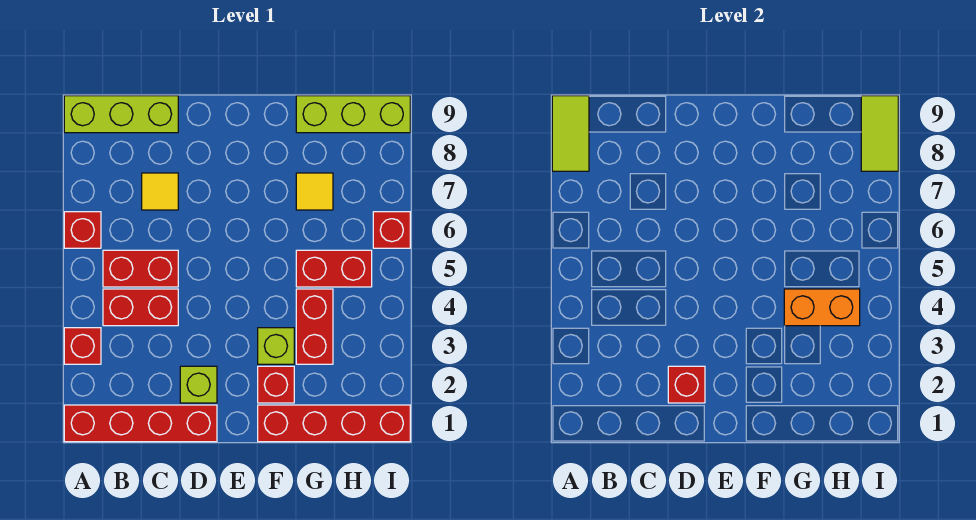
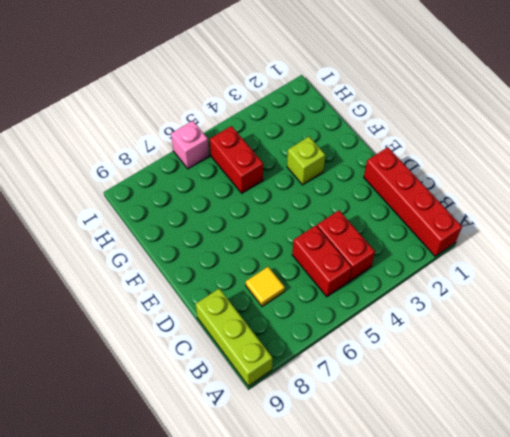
pink brick I6 level 1 -> red brick I6 level 1
none -> red brick A3 level 1
none -> red brick A6 level 1
none -> lime brick D2 level 1

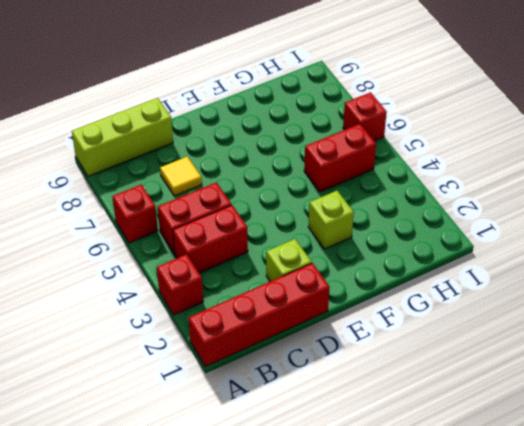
none -> red brick F1:I1 level 1
none -> red brick F2 level 1
none -> red brick G3:G4 level 1

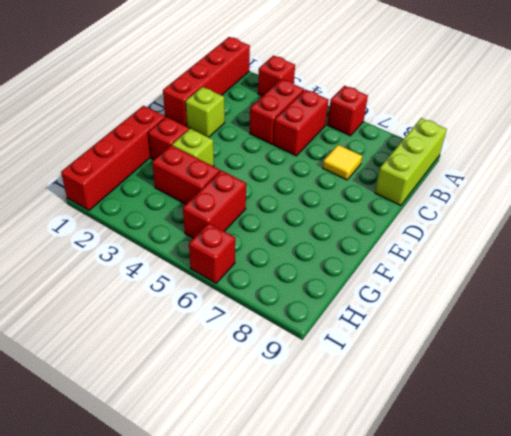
none -> yellow tile G7 level 1
none -> lime brick G9:I9 level 1
none -> lime tile A8:A9 level 2

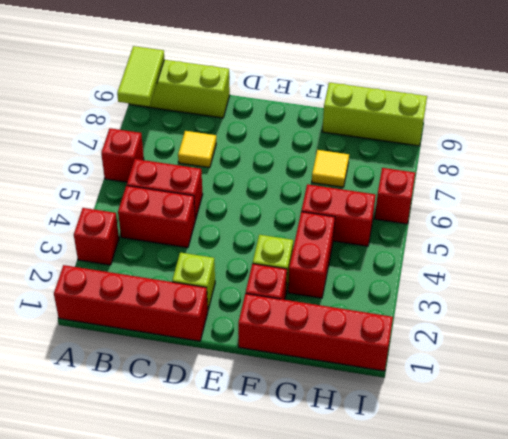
none -> red brick D2 level 2
none -> orange brick G4:H4 level 2
none -> lime tile I8:I9 level 2

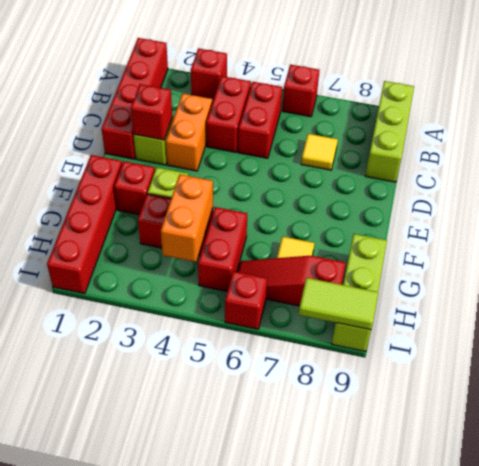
orange brick C3:D3 level 1 -> none
red slope H6:H8 level 1 top 8 -> none
none -> lime tile A8:A9 level 2

